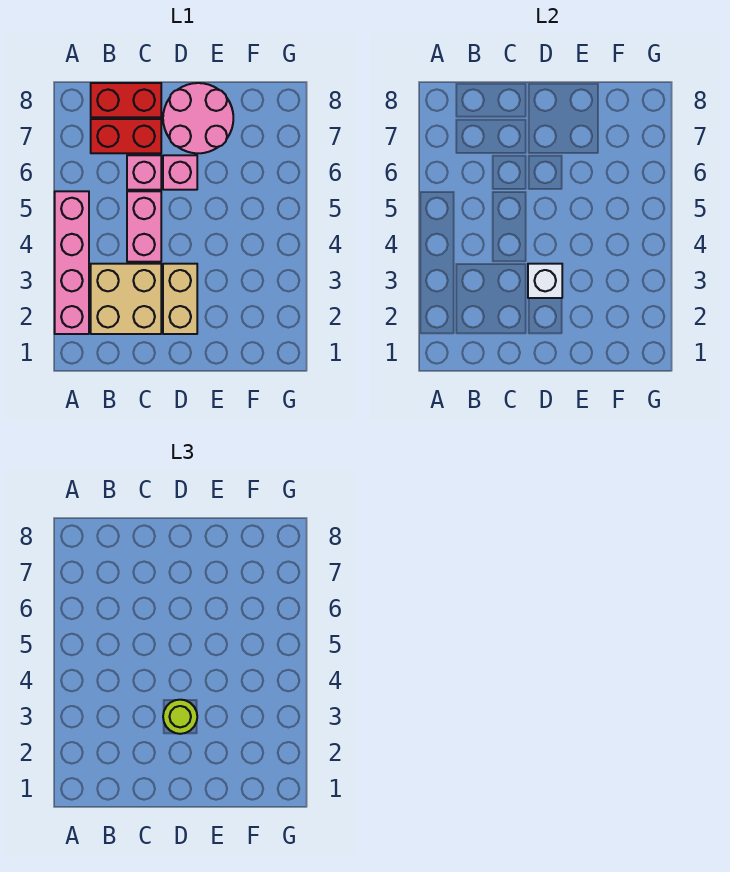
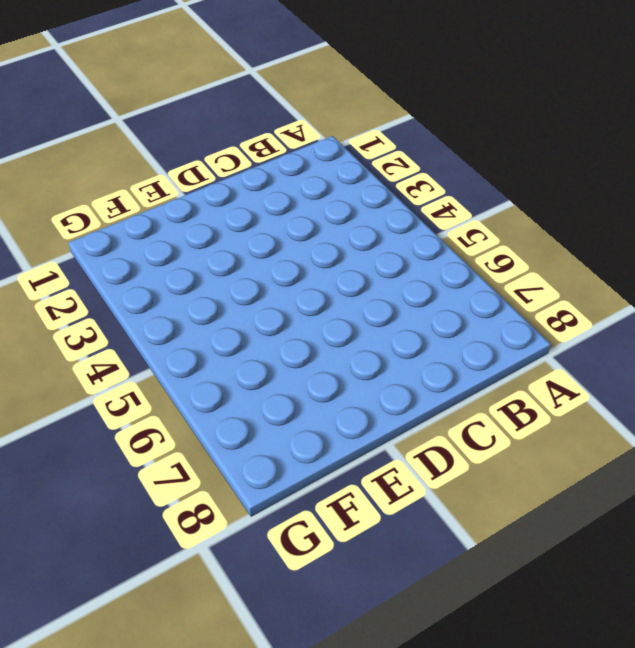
none -> pink brick A2:A5 level 1
none -> tan brick B2:C3 level 1

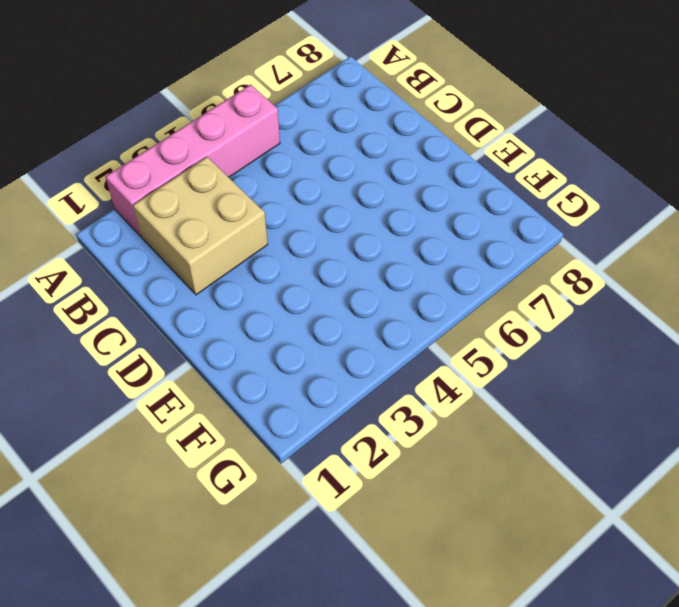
none -> red brick B7:C7 level 1
none -> red brick B8:C8 level 1

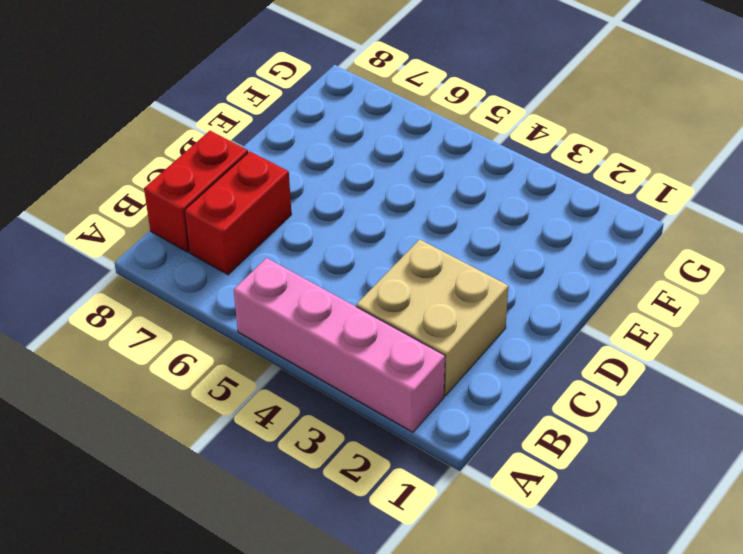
none -> pink brick C4:C5 level 1
none -> pink brick C6 level 1

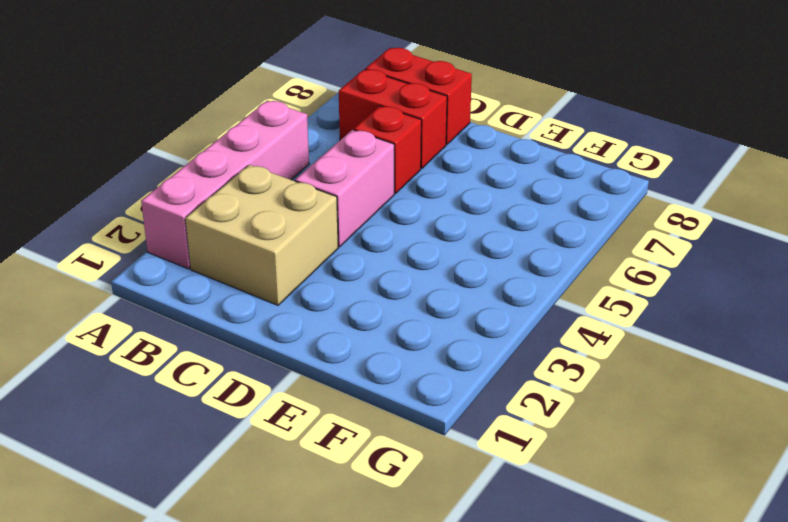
red brick C6 level 1 -> pink brick C6 level 1
none -> tan brick D2:D3 level 1
none -> pink brick D6 level 1

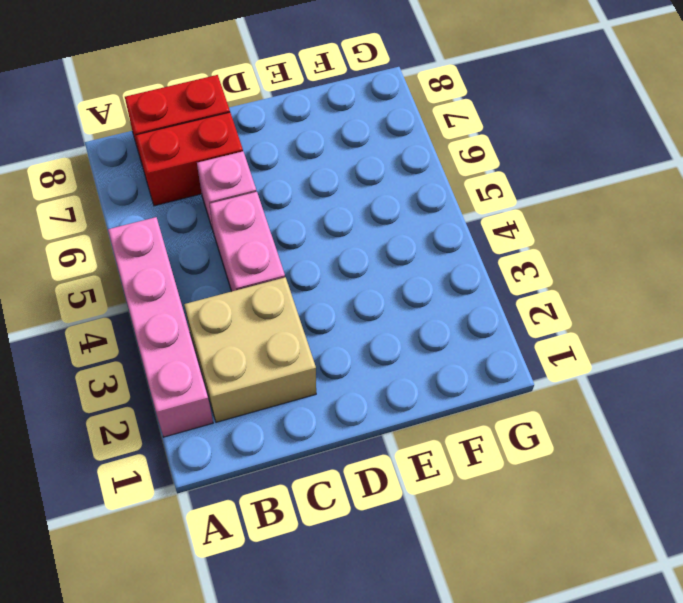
none -> tan brick D2:D3 level 1
none -> pink brick D6 level 1

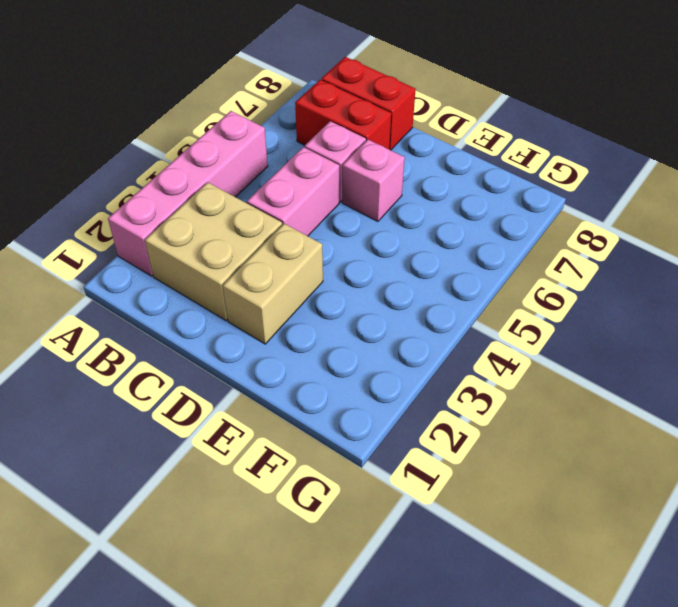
none -> pink round brick D7:E8 level 1
none -> white brick D3 level 2

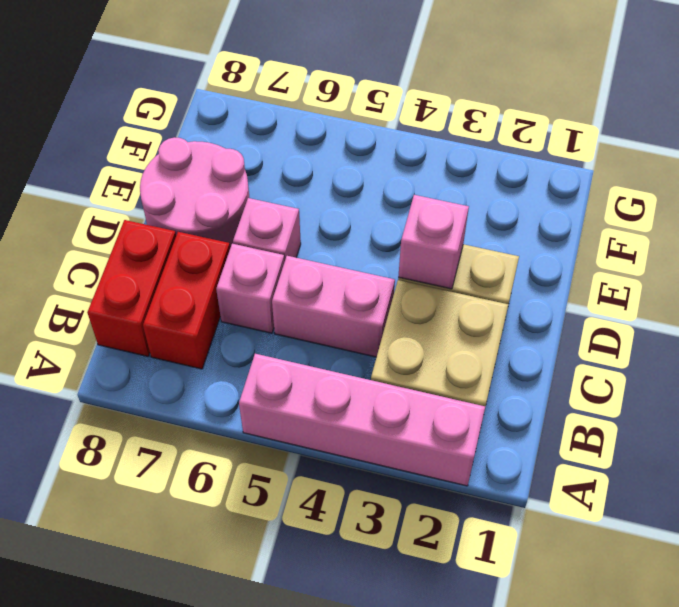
pink brick D3 level 2 -> white brick D3 level 2
none -> lime round brick D3 level 3

